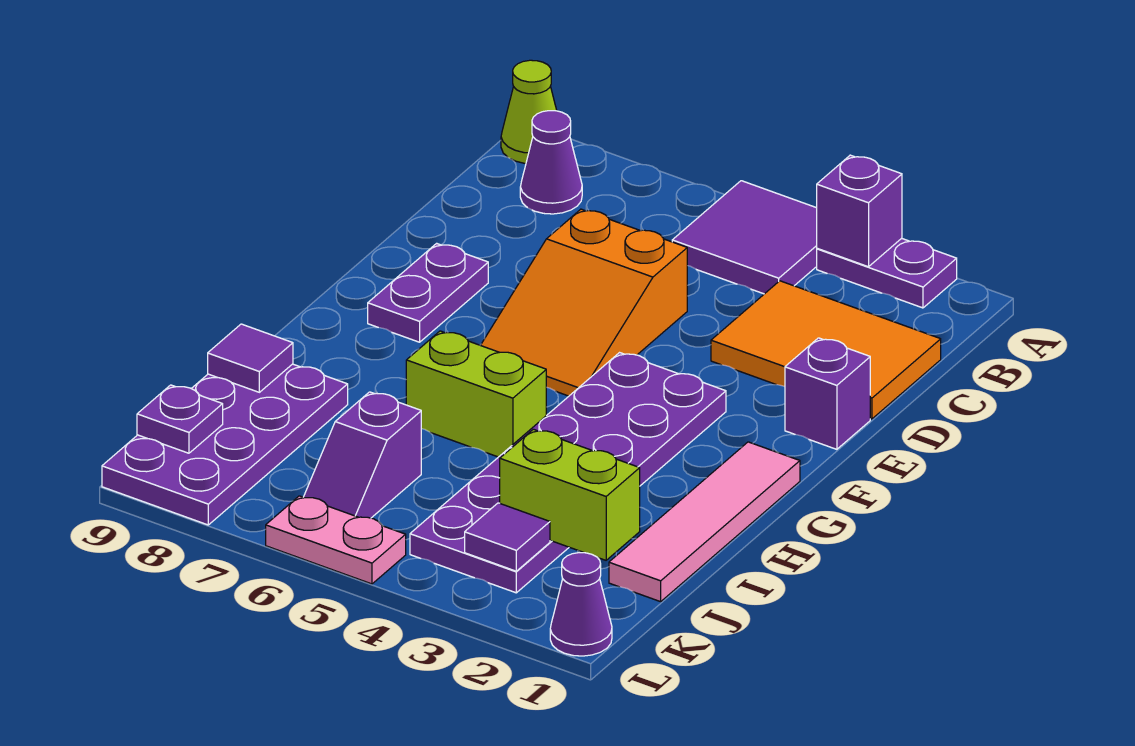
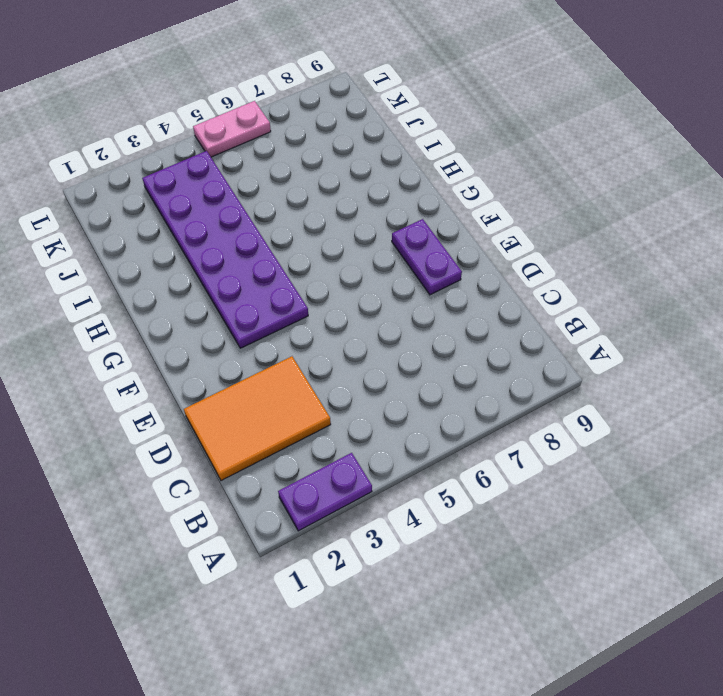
none -> purple tile A4:B5 level 1
none -> lime cone A9 level 1
none -> purple cone B8 level 1

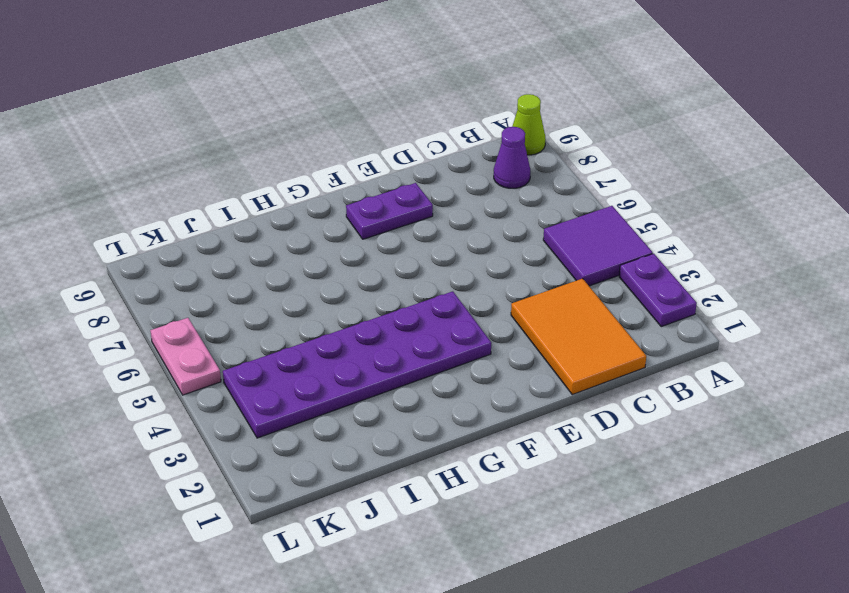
none -> orange slope D5:F6 level 1 top D
none -> purple brick E1 level 1
none -> pink tile G1:J1 level 1

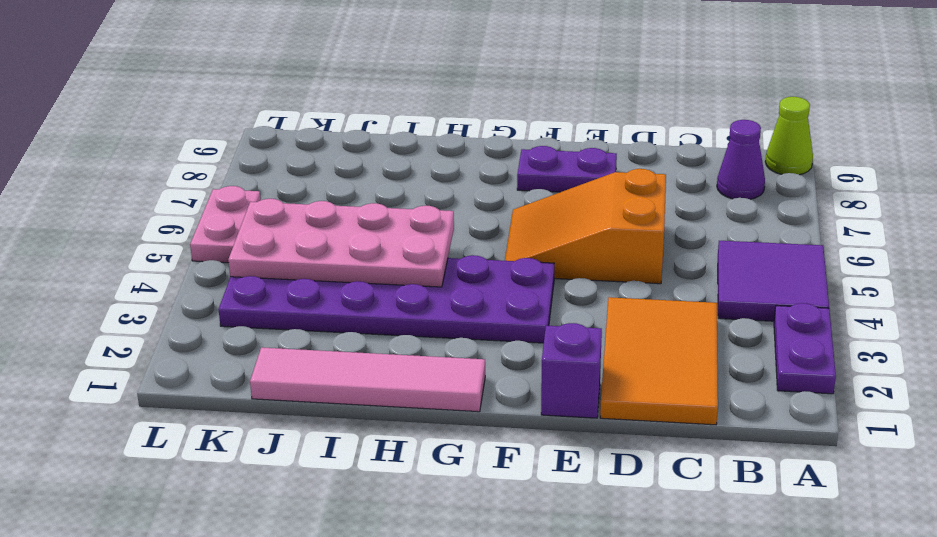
pink plate H4:K5 level 2 -> none
none -> lime brick H5:H6 level 1
none -> purple plate I8:L9 level 1
none -> purple slope J6:K6 level 1 top J

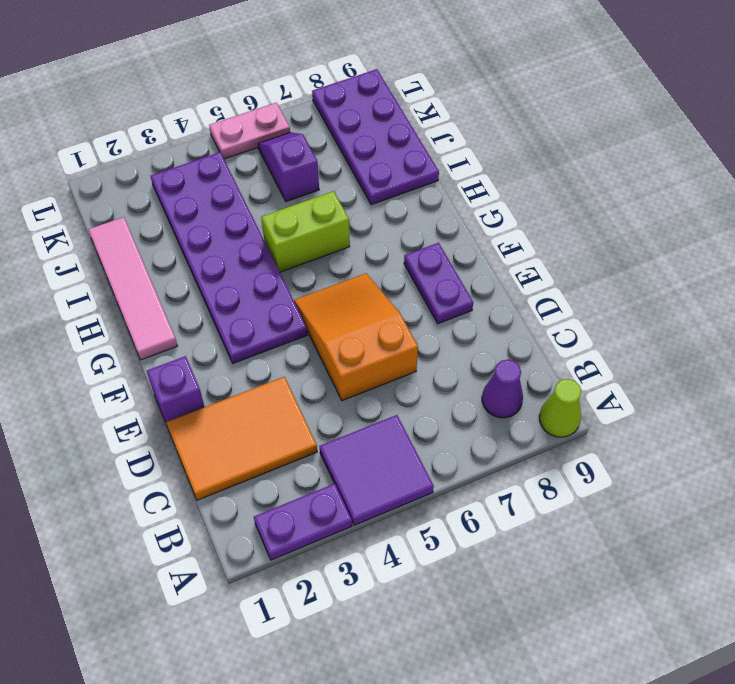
none -> purple cone L1 level 1
none -> purple brick A3 level 2
none -> purple tile I9 level 2

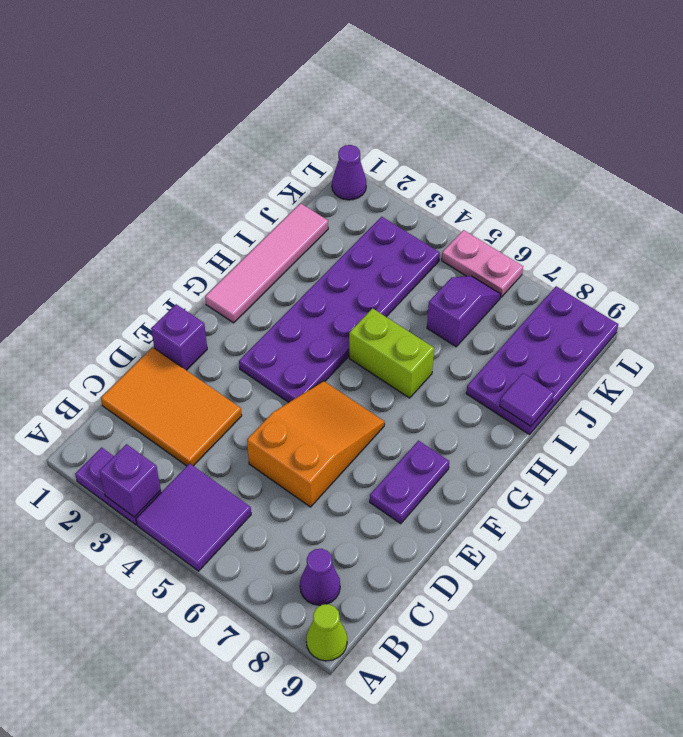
none -> lime brick J2:J3 level 2
none -> purple tile K3 level 2
none -> purple plate K9 level 2

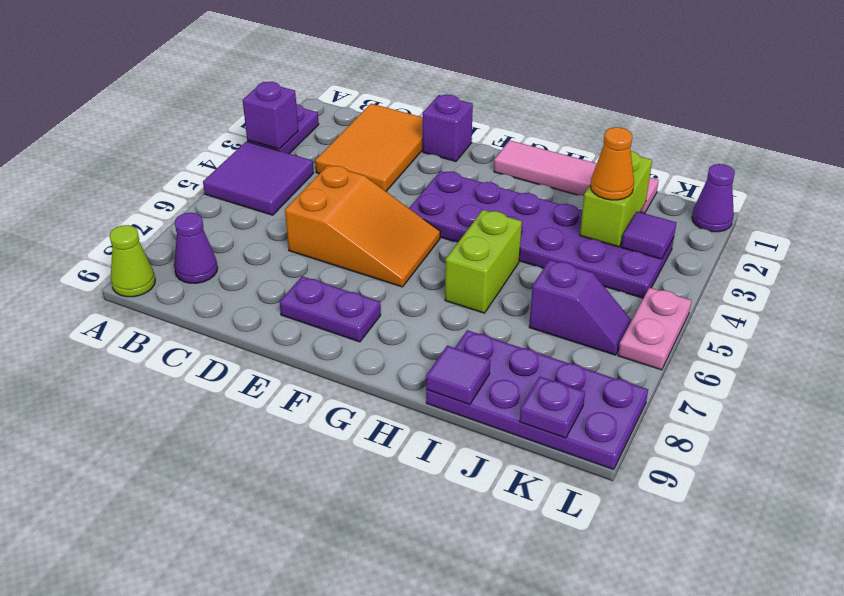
orange cone J3 level 3 -> none

